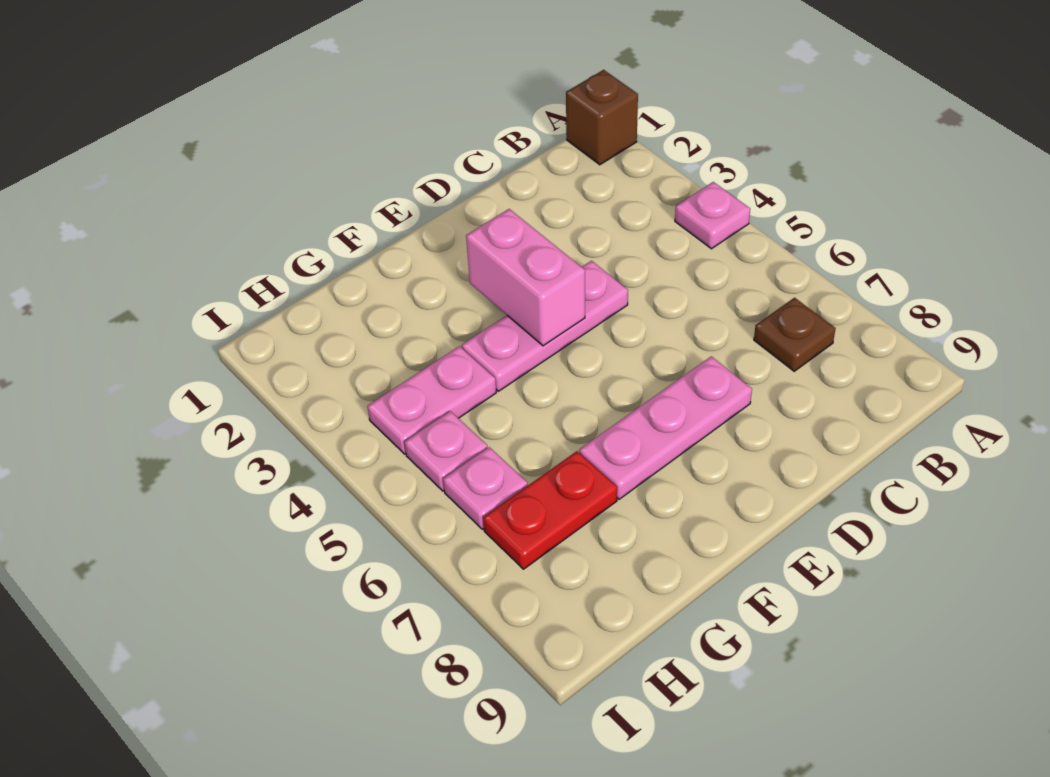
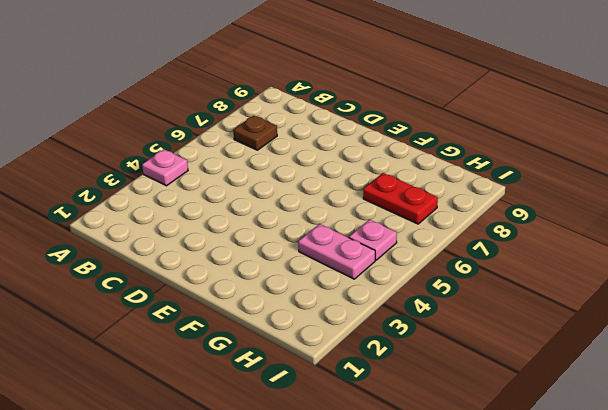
none -> brown brick A1 level 1
none -> pink plate D4:F4 level 1

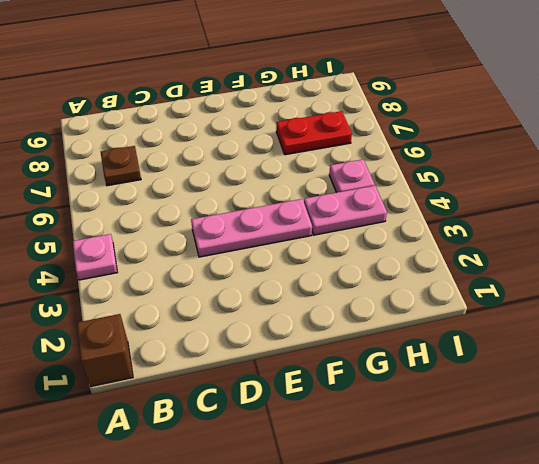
none -> pink plate D7:F7 level 1
none -> pink plate H6 level 1

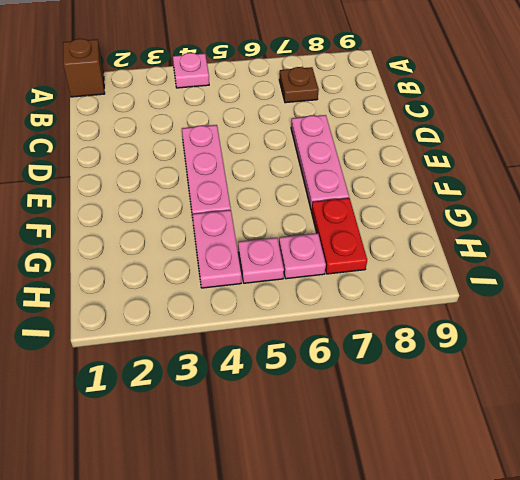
none -> pink brick E3:E4 level 2

